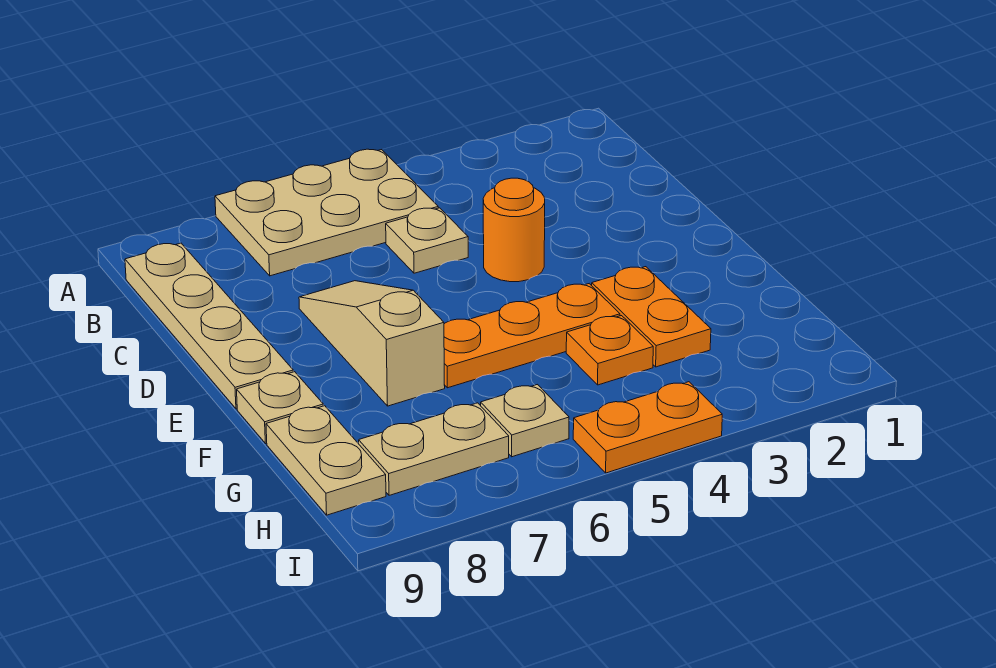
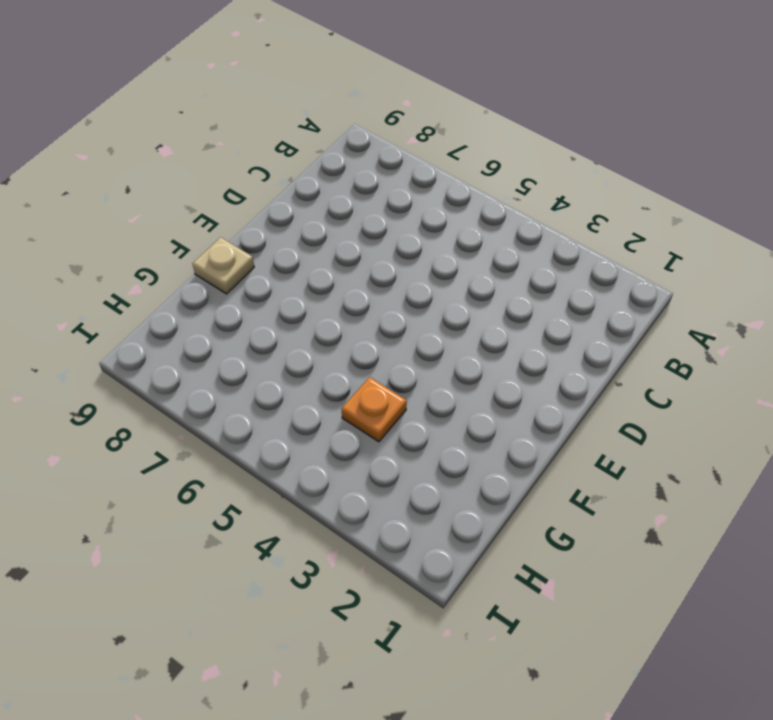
none -> tan plate A5:B7 level 1
none -> tan plate B9:E9 level 1
none -> tan plate C5 level 1

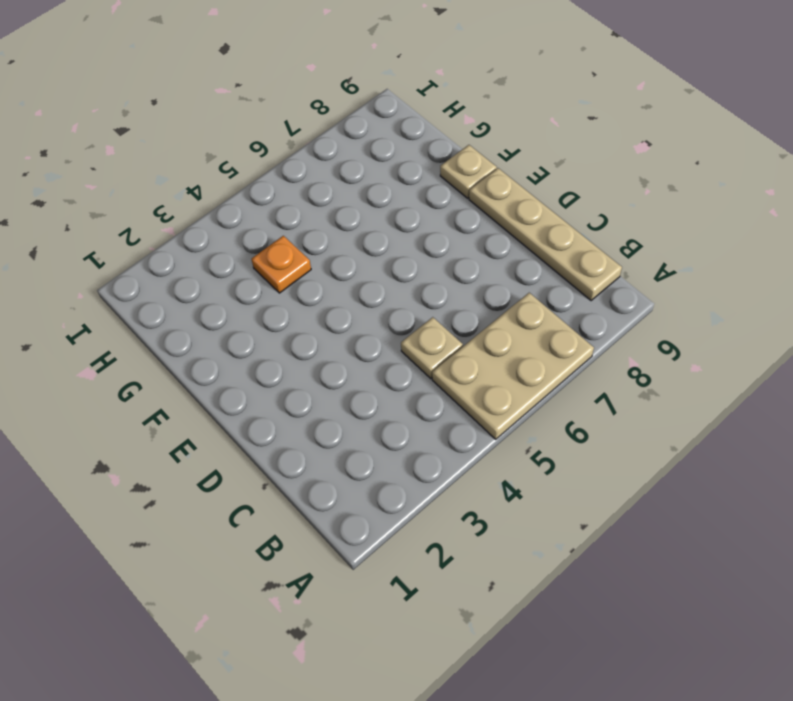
none -> orange round brick D4 level 1
none -> tan slope D7:F7 level 1 top F
none -> orange plate F3:G3 level 1

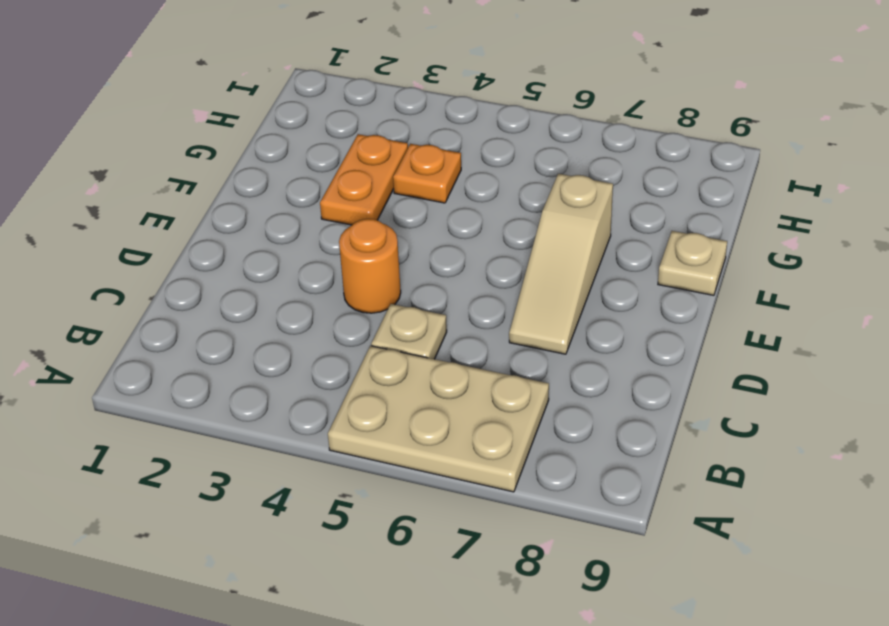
none -> tan plate B9:E9 level 1
none -> orange plate F4:F6 level 1
none -> tan plate G9:H9 level 1

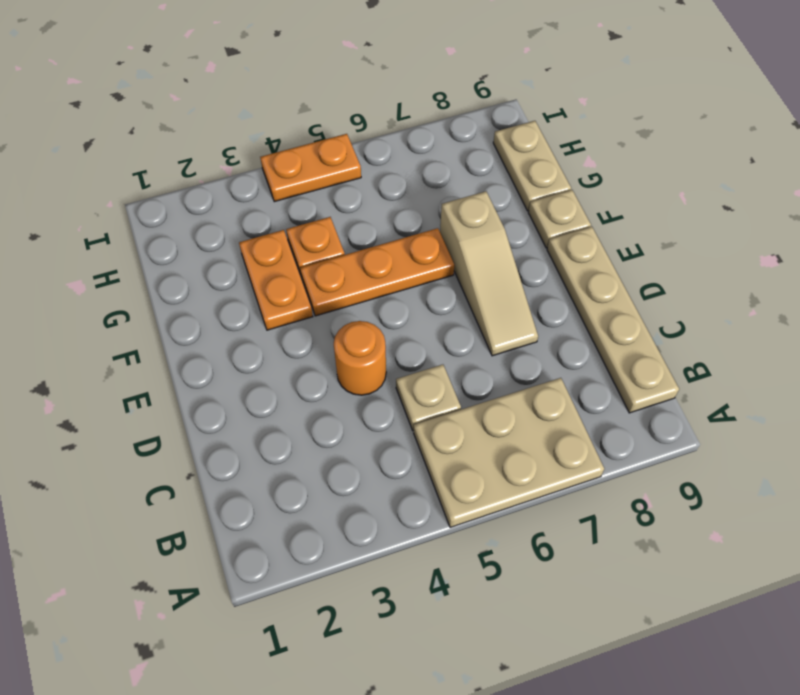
none -> tan plate H6 level 1
none -> tan plate H7:H8 level 1

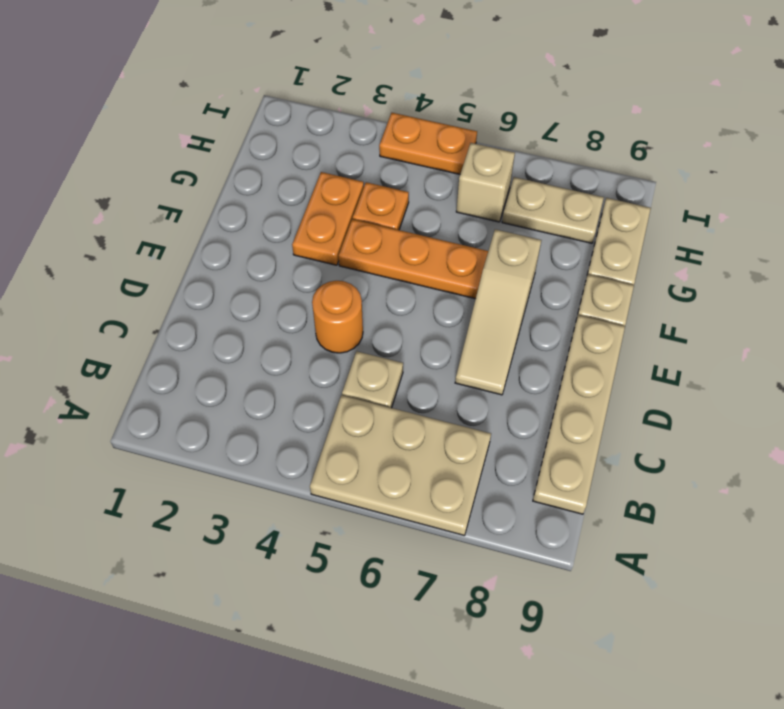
tan brick H6 level 1 -> tan plate H6 level 1

